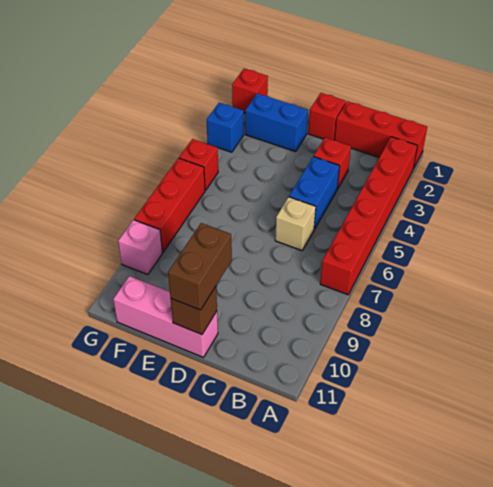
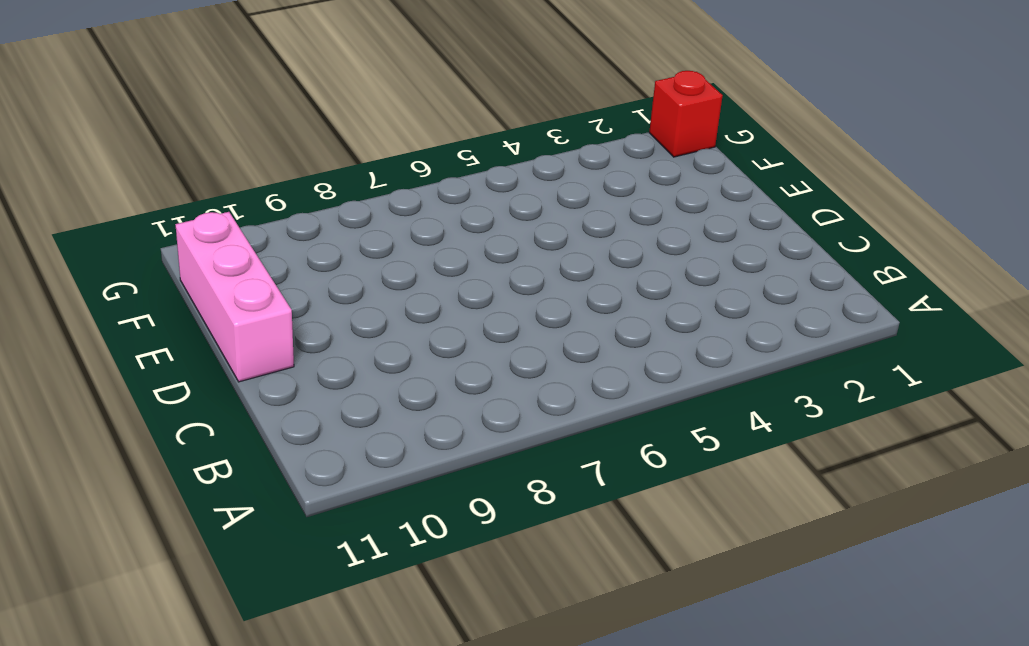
none -> red brick A1:C1 level 1
none -> red brick A2:A7 level 1
none -> red brick C3 level 1

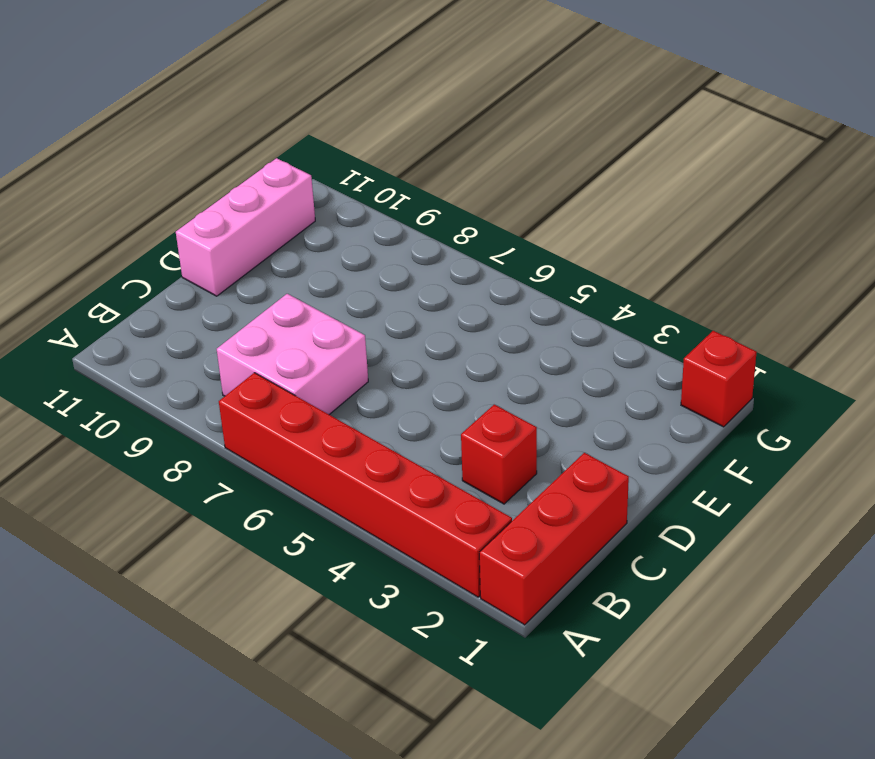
pink brick B7:C8 level 1 -> none
none -> blue brick C4:C5 level 1
none -> tan brick C6 level 1
none -> red brick D1 level 1

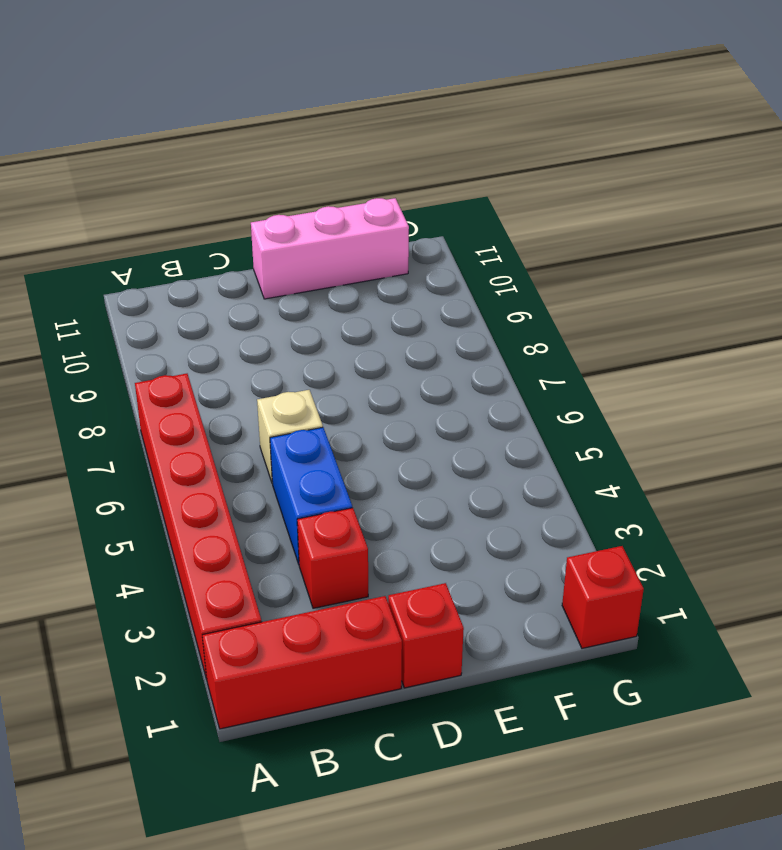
none -> blue brick E2:F2 level 1
none -> blue brick G3 level 1
none -> red brick G5 level 1

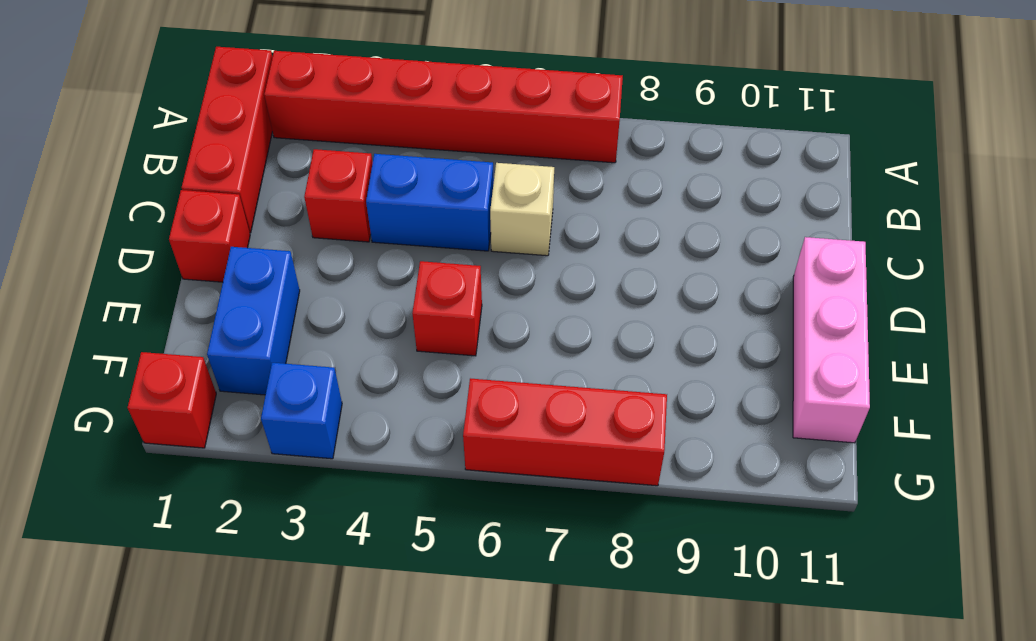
red brick E5 level 1 -> red brick G5 level 1
none -> pink brick G9 level 1
none -> brown brick D11 level 2
none -> brown brick D10:D11 level 3

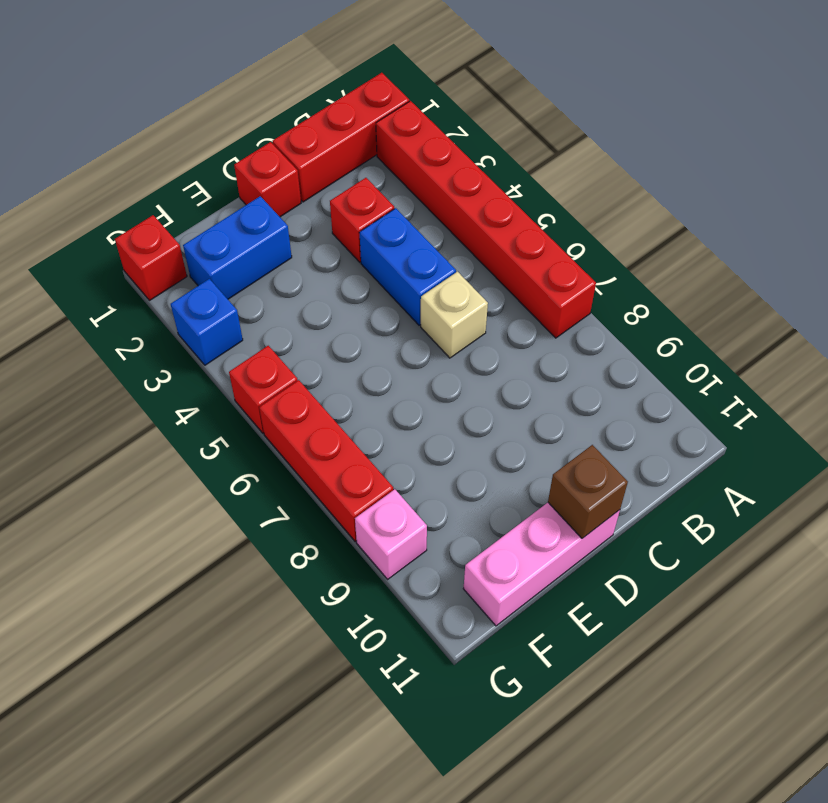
none -> brown brick D10:D11 level 3

